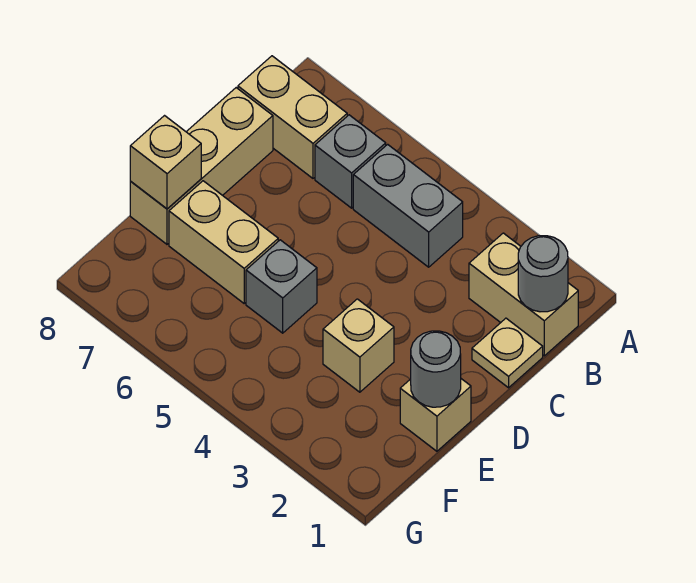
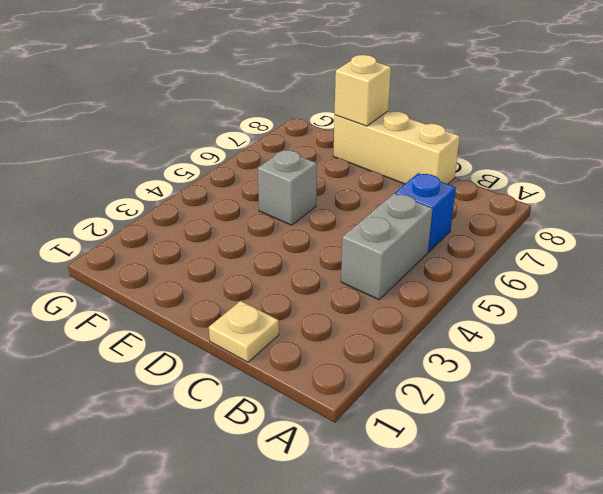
blue brick B6 level 1 -> grey brick B6 level 1
none -> tan brick B1:B2 level 1
none -> tan brick B7:B8 level 1
none -> tan brick E1 level 1

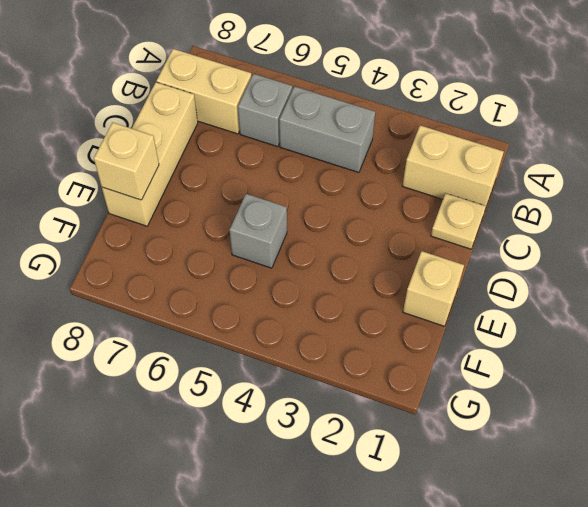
none -> tan brick E3 level 1
none -> tan brick E6:E7 level 1
none -> grey round brick B1 level 2

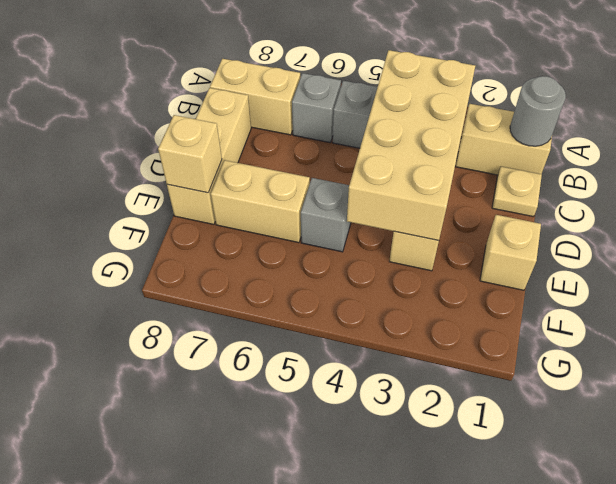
tan brick B3:E4 level 2 -> none
none -> grey round brick E1 level 2

